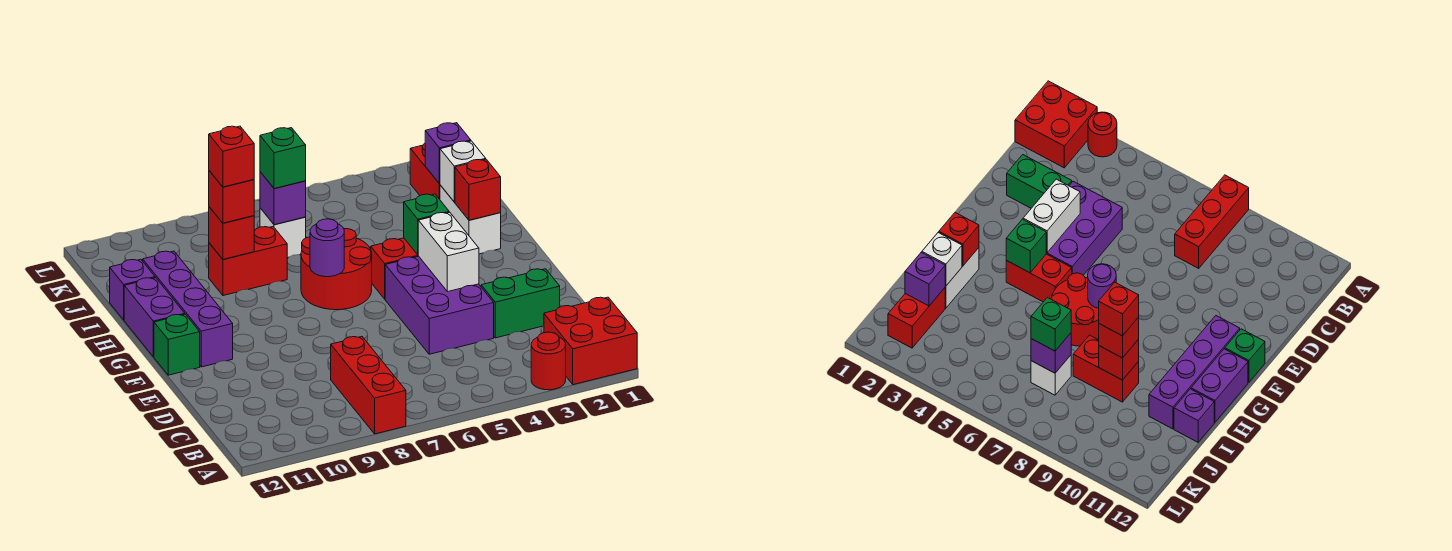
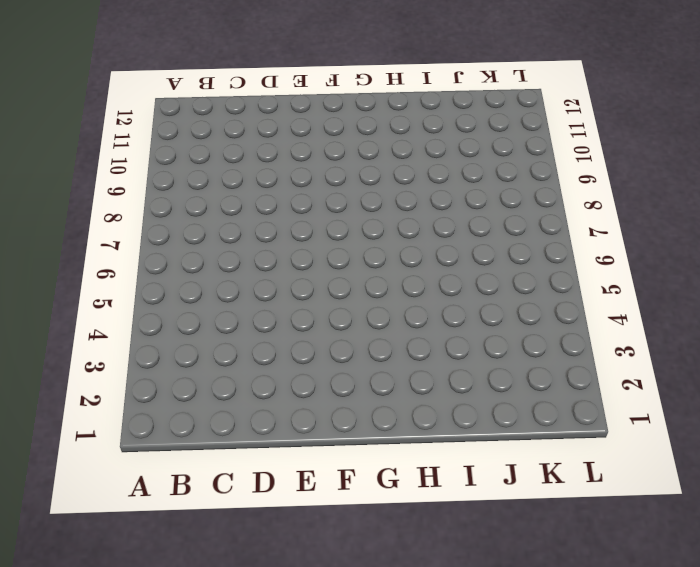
none -> red brick A1:B2 level 1
none -> red round brick A3 level 1
none -> red brick A8:C8 level 1

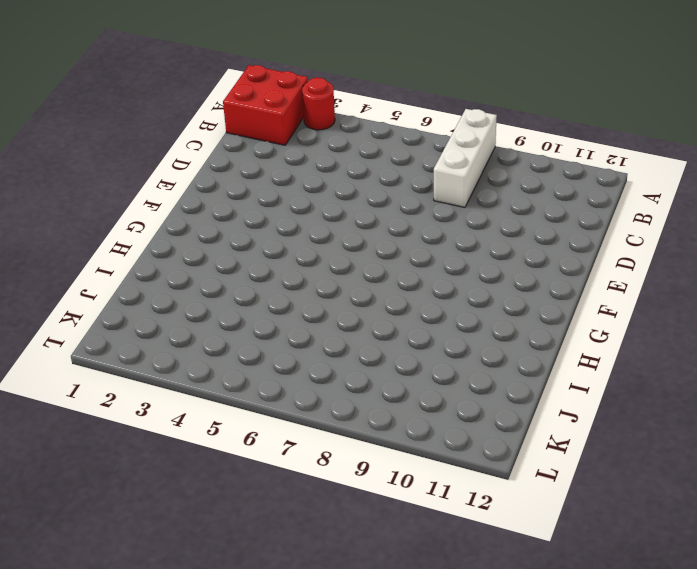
white brick A8:C8 level 1 -> red brick A8:C8 level 1
none -> green brick D2:D3 level 1
none -> purple brick D4:F5 level 1
none -> purple brick F11:I11 level 1

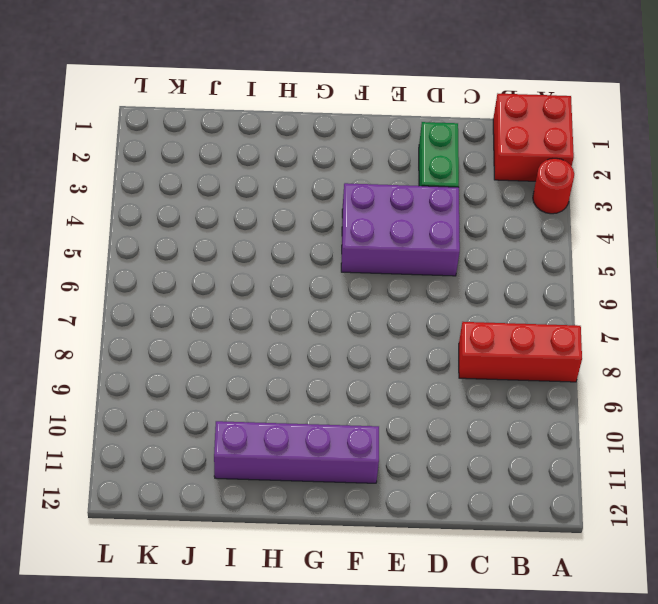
none -> green brick F12 level 1
none -> red brick G4:G5 level 1
none -> red round brick G6:H7 level 1

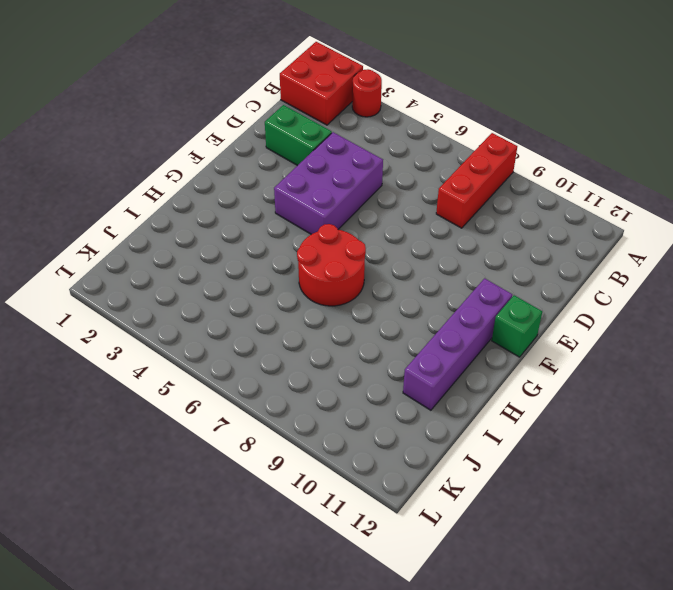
none -> red brick G4:G5 level 1
none -> purple brick G12:H12 level 1
none -> white brick H2:I2 level 1

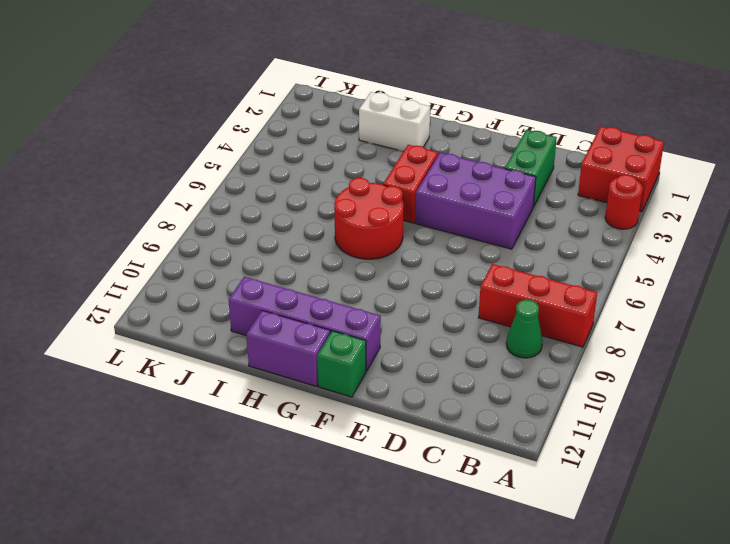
green cone B9 level 1 -> none
none -> red brick I8:I9 level 1
none -> purple brick I12 level 1
none -> red brick J2:K2 level 1

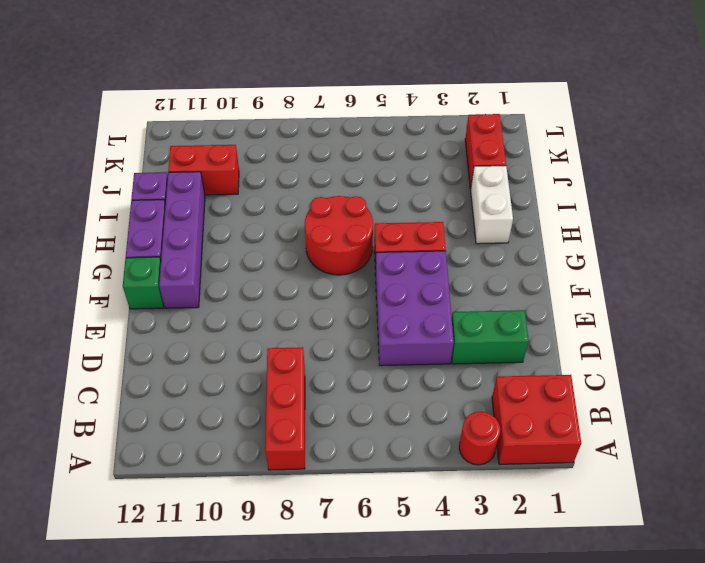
red brick J10:J11 level 1 -> red brick I8:I9 level 1
none -> white brick J7 level 1
none -> white brick E4:F4 level 2
none -> green brick G4 level 2

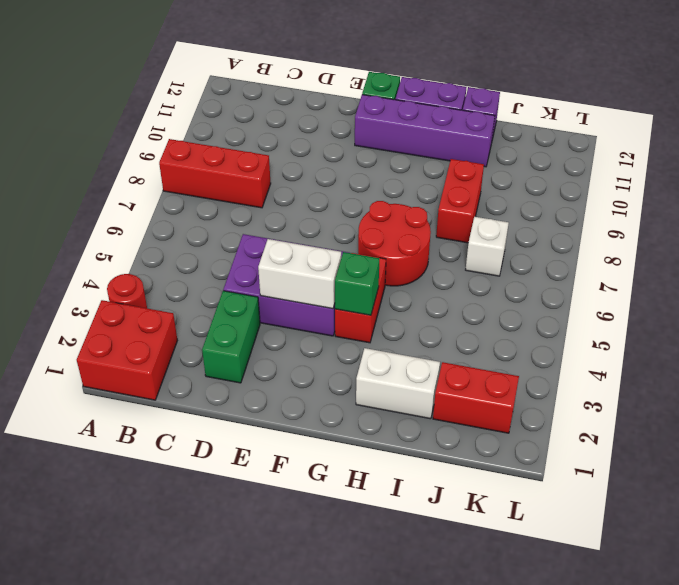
none -> purple round brick G7 level 2
none -> red brick H2 level 2
none -> white brick I2 level 2

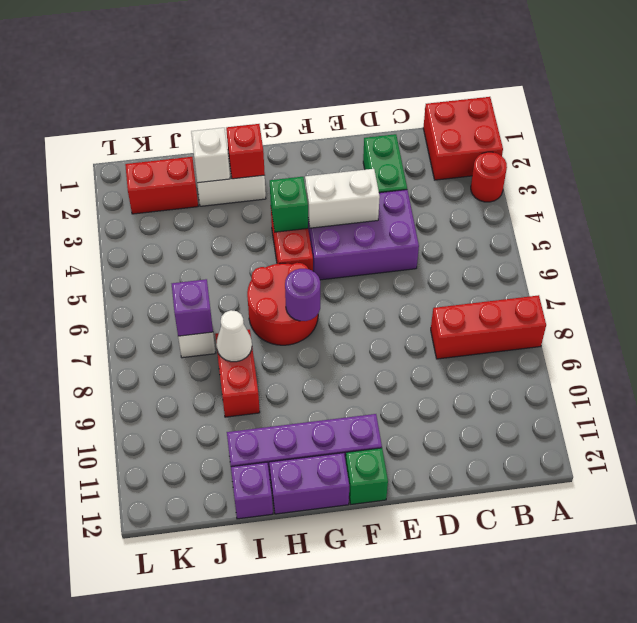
white cone I8 level 2 -> none
none -> red brick I9 level 2
none -> purple brick J2 level 2
none -> red brick I9 level 3

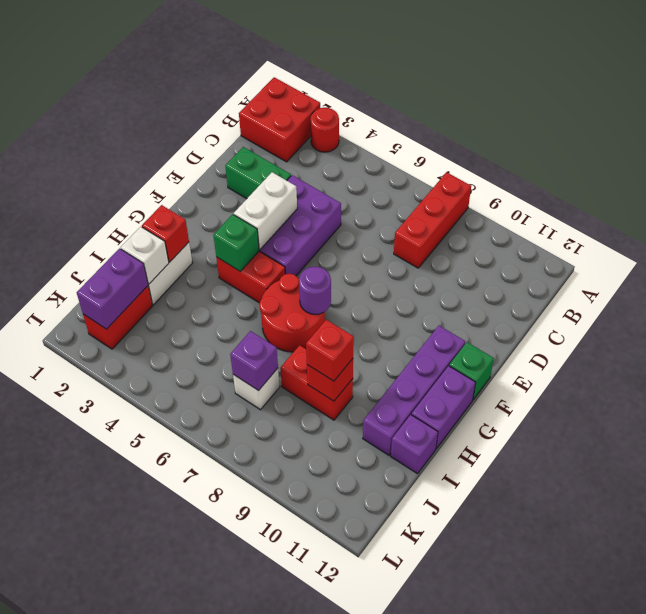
purple brick J2:K2 level 2 -> purple brick J2 level 2
none -> green brick J7 level 3
none -> red brick I9 level 4

